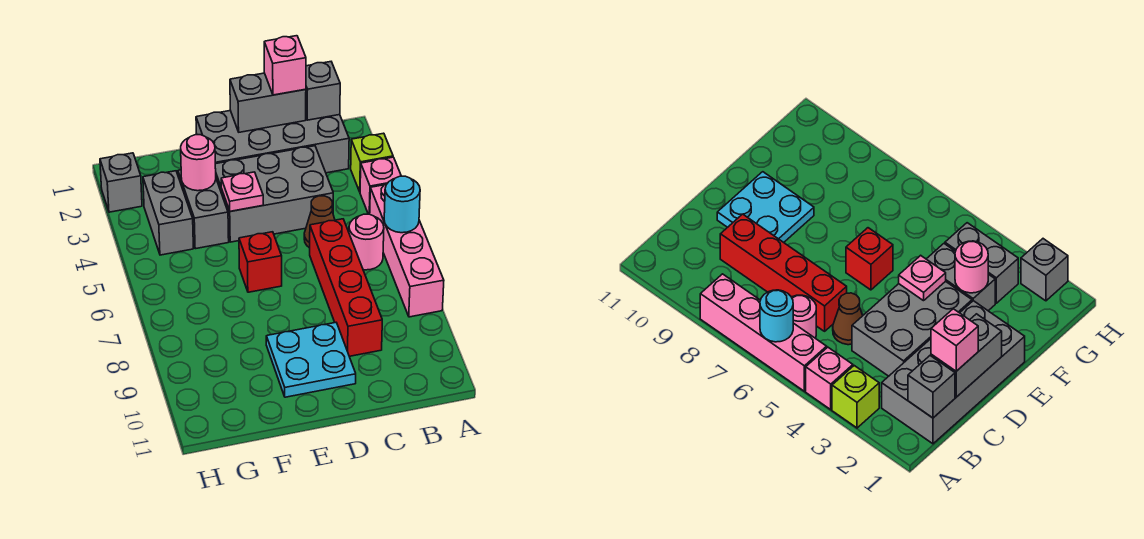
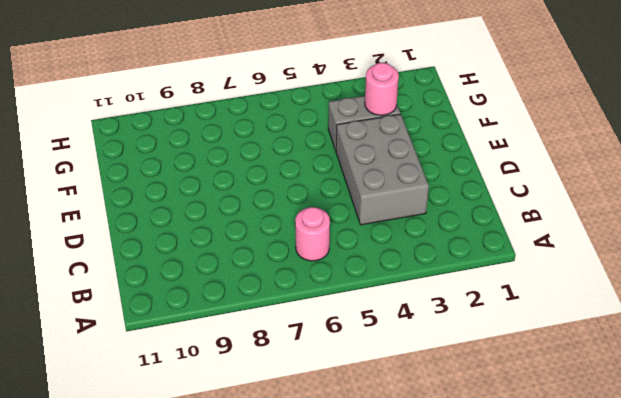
none -> lime brick A3 level 1
none -> pink brick A4 level 1
none -> pink brick A5:A8 level 1

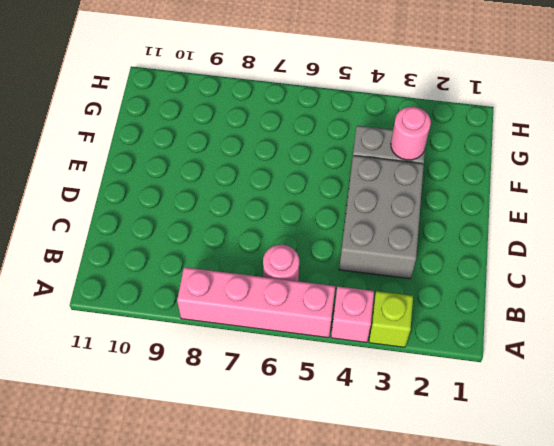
none -> grey brick B1:E2 level 1
none -> brown cone C5 level 1
none -> red brick C6:C9 level 1

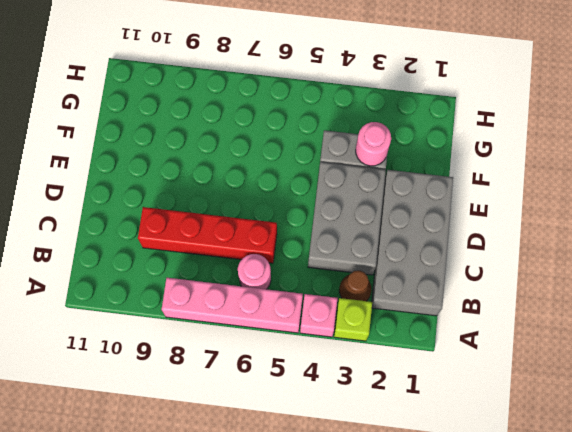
brown cone B3 level 1 -> brown cone C5 level 1
none -> cyan plate D9:E10 level 1
none -> red brick E6 level 1
none -> grey brick G3:G4 level 1

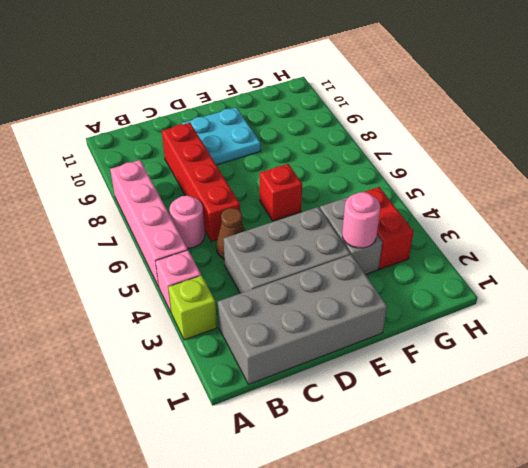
red brick G3:G4 level 1 -> grey brick G3:G4 level 1
none -> grey brick H2 level 1
none -> cyan round brick A6 level 2
none -> grey brick B1 level 2

